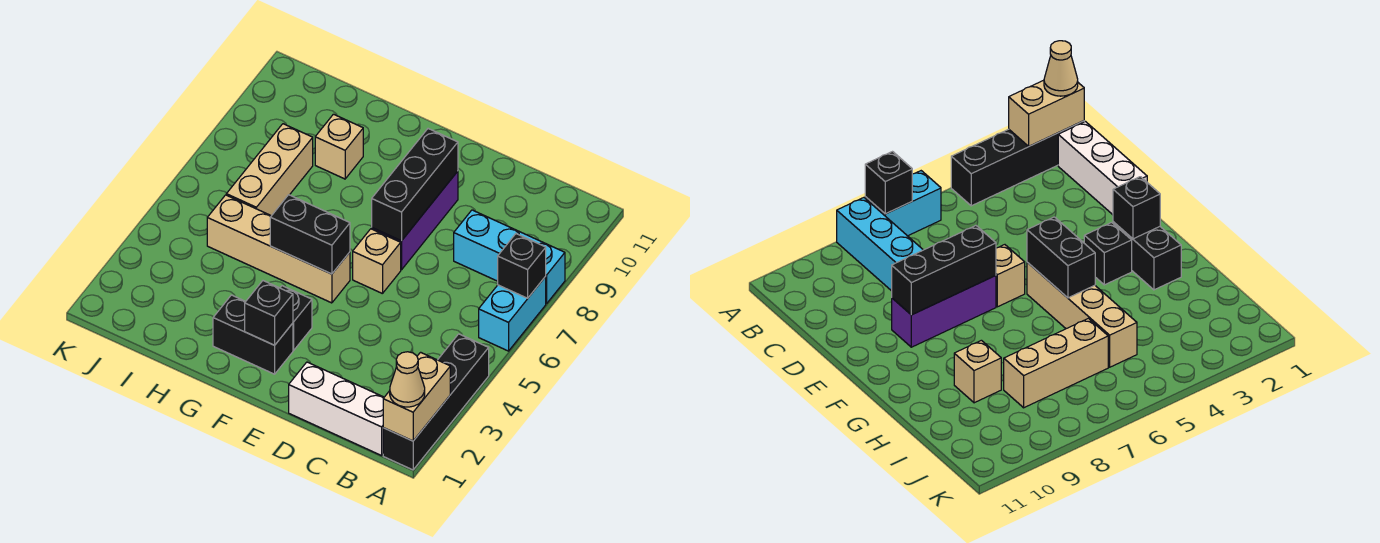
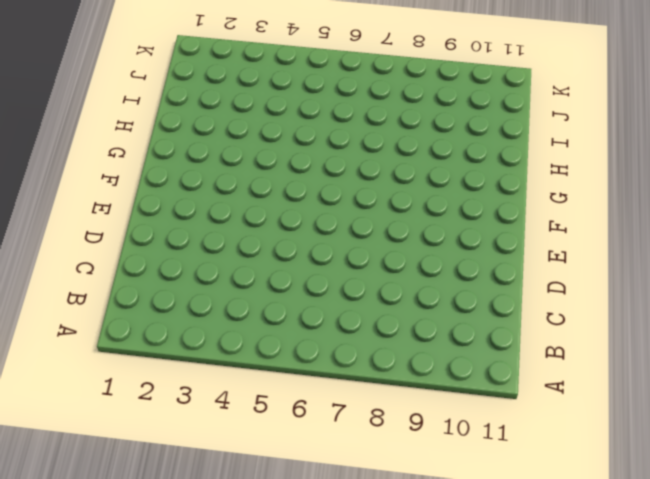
none -> black brick A1:A4 level 1
none -> cyan brick A6:A7 level 1
none -> cyan brick A8:C8 level 1

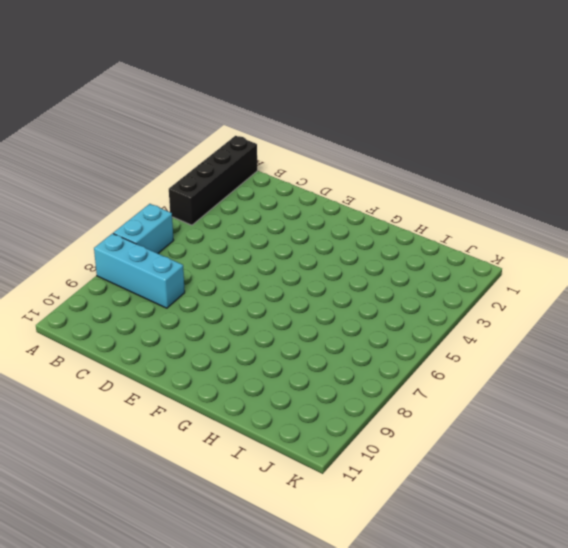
none -> white brick B1:D1 level 1
none -> tan brick E6 level 1
none -> purple brick E7:E9 level 1

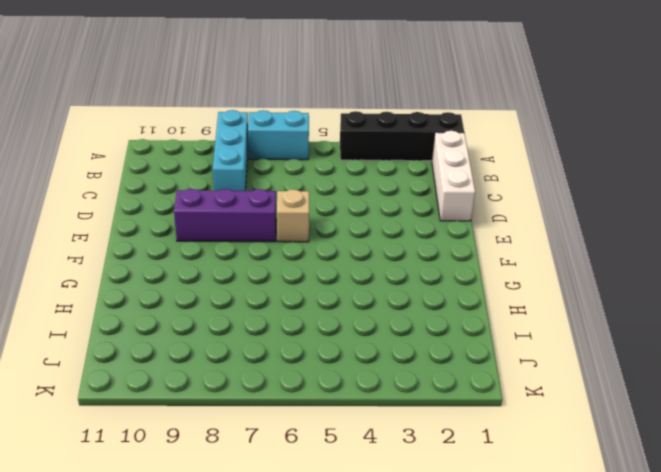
none -> black brick F2:G2 level 1
none -> black brick F3 level 1
none -> tan brick F5:I5 level 1

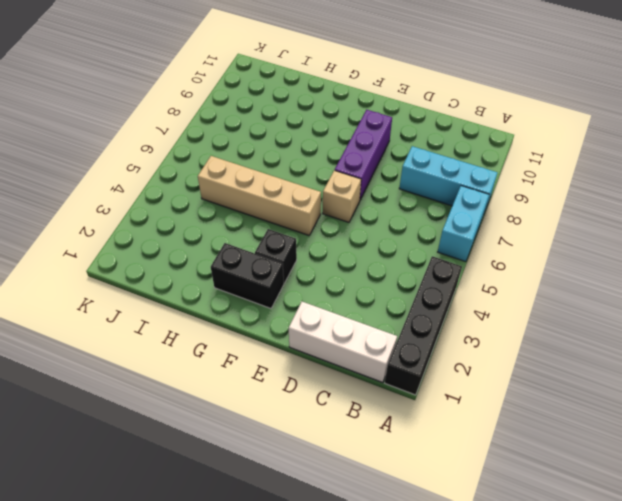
none -> tan brick H9 level 1
none -> tan brick I6:I8 level 1
none -> tan brick A1:A2 level 2

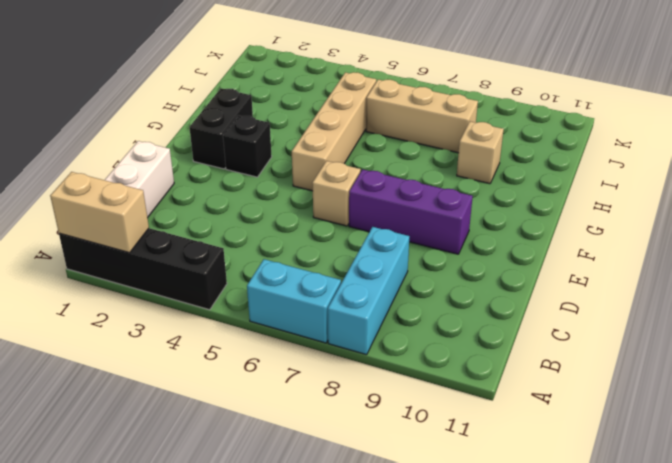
none -> black brick A7 level 2
none -> black brick E7:E9 level 2
none -> black brick F2 level 2

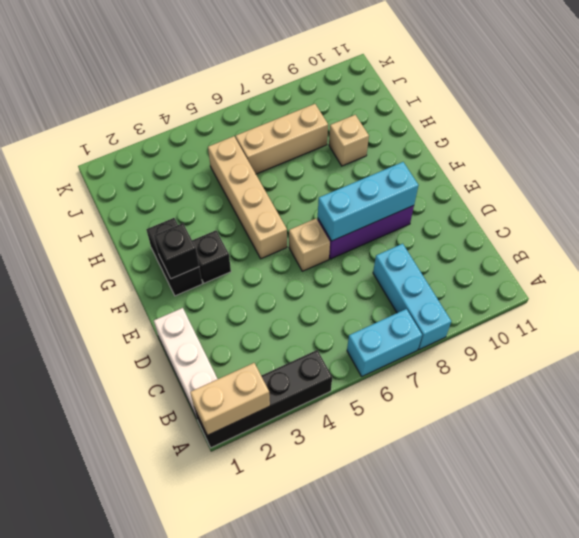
cyan brick E7:E9 level 2 -> black brick E7:E9 level 2
none -> black brick A7 level 2
none -> black brick F5:G5 level 2
none -> tan cone A1 level 3

